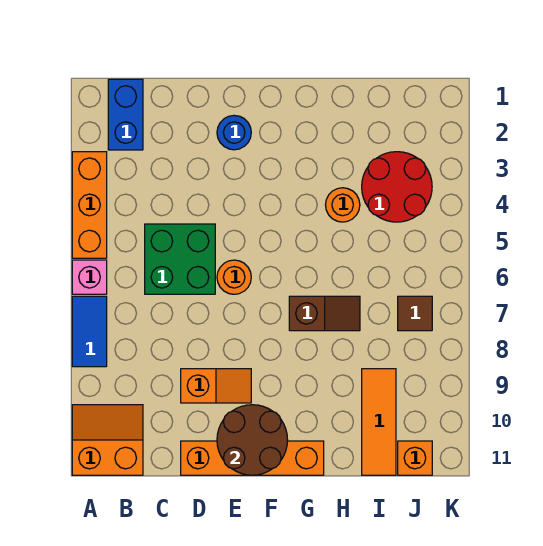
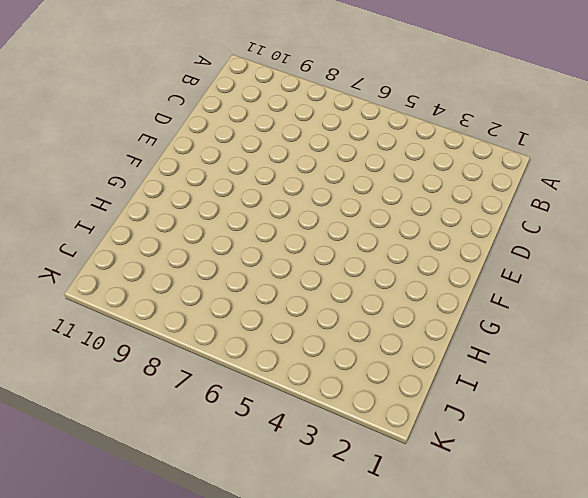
none -> orange brick A3:A5 level 1
none -> pink brick A6 level 1
none -> blue tile A7:A8 level 1

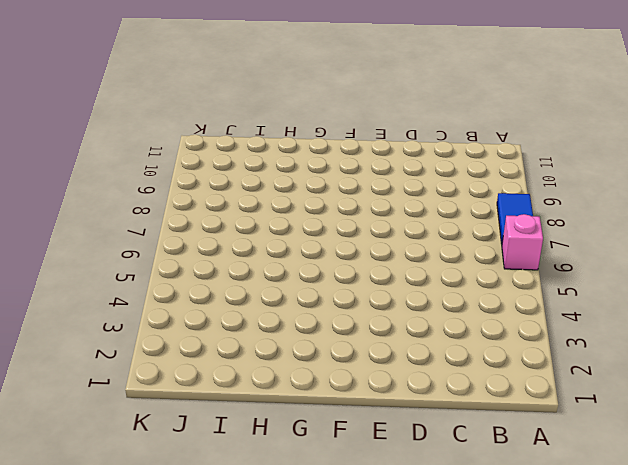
none -> orange brick A3:A5 level 1
none -> orange slope A10:B11 level 1 top 11
none -> blue brick B1:B2 level 1

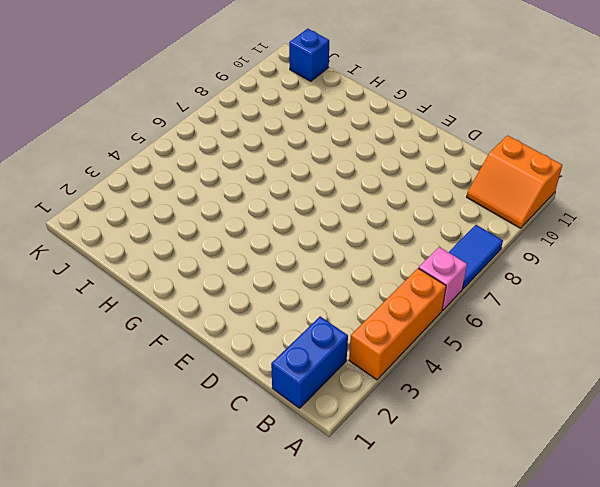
blue brick J11 level 1 -> orange brick J11 level 1
none -> green brick C5:D6 level 1
none -> orange slope D9:E9 level 1 top D
none -> orange brick D11:G11 level 1

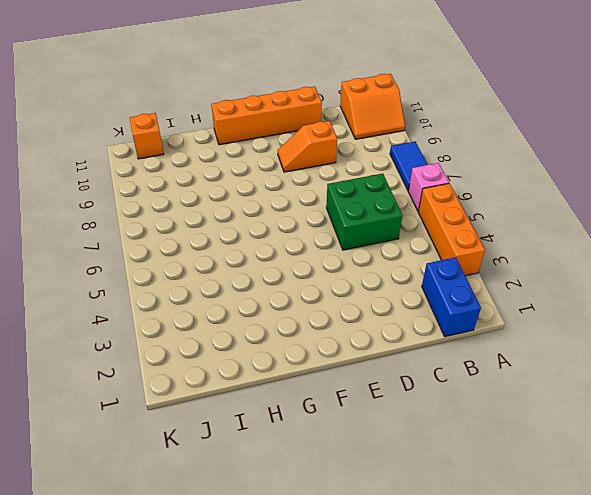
none -> blue round brick E2 level 1
none -> orange round brick E6 level 1
none -> brown slope G7:H7 level 1 top G

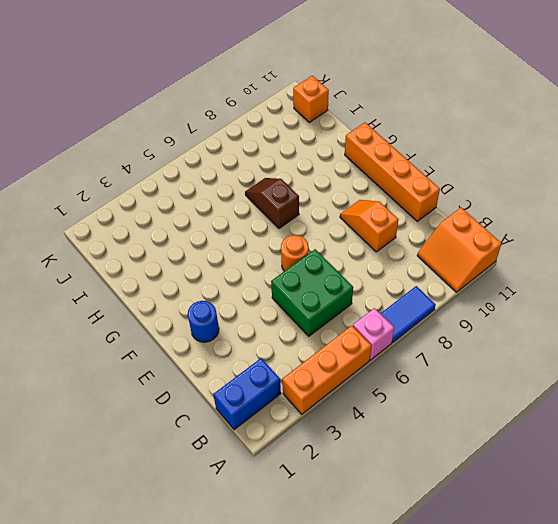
none -> orange round brick H4 level 1
none -> red round brick I3:J4 level 1
none -> orange tile I9:I11 level 1

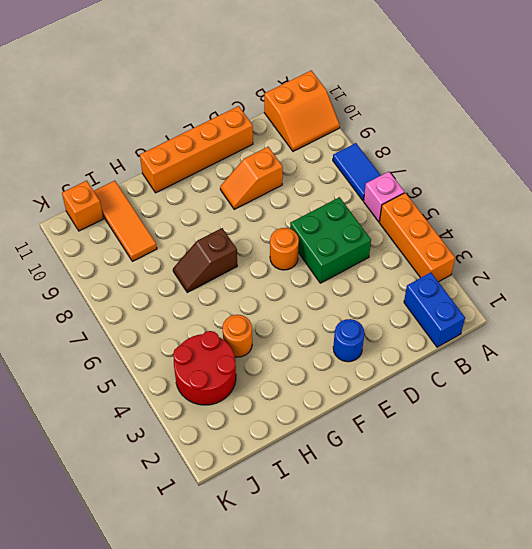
none -> brown tile J7 level 1
none -> brown round brick E10:F11 level 2

